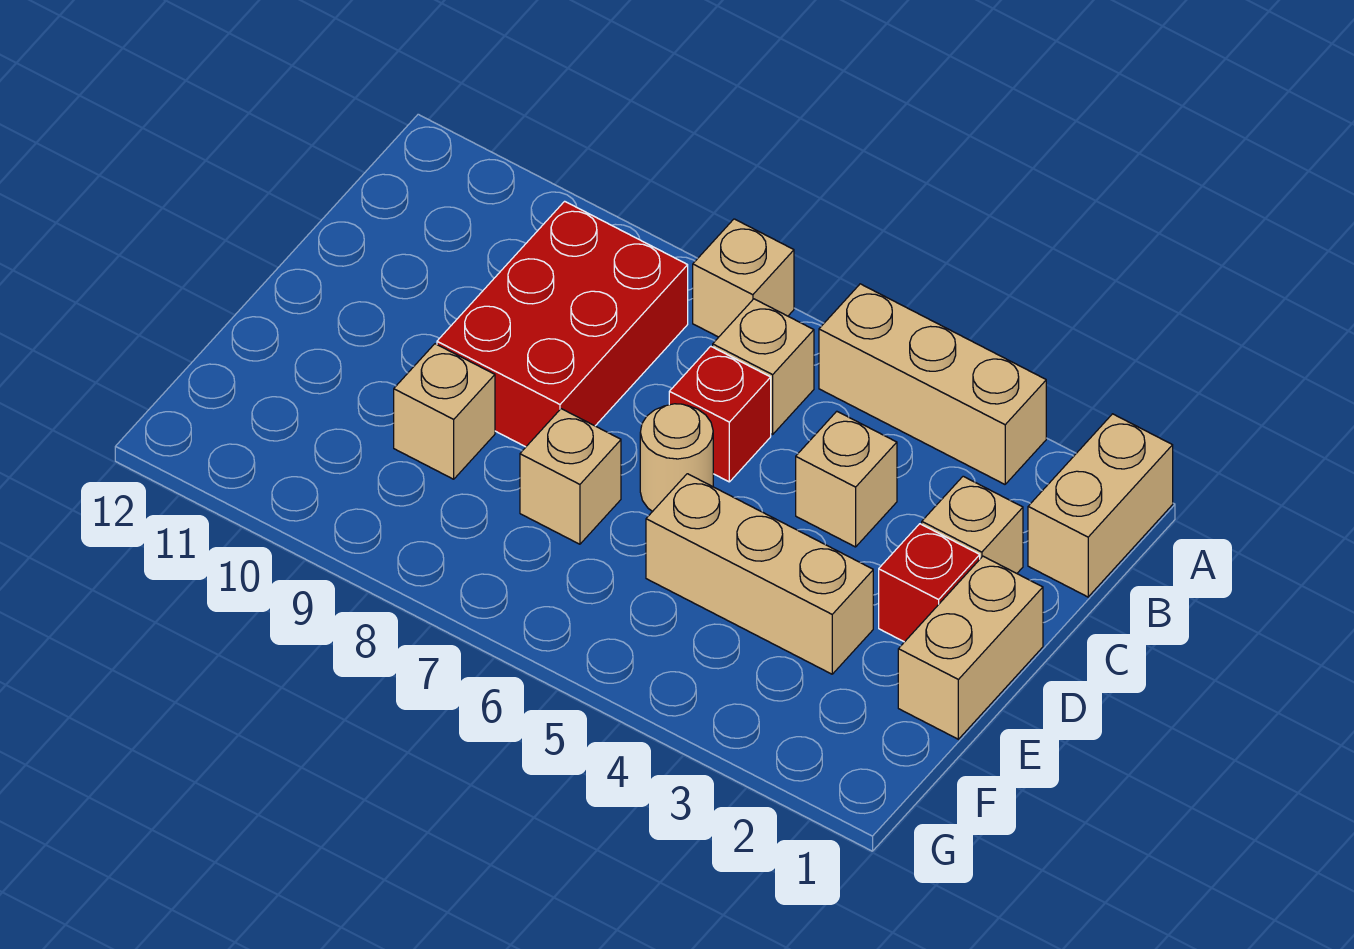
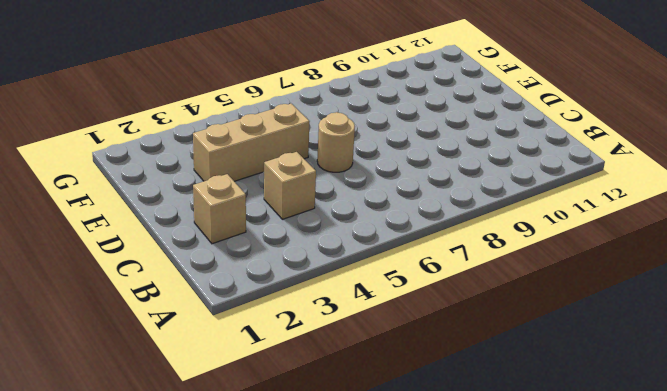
none -> tan brick A1:B1 level 1
none -> tan brick A3:A5 level 1
none -> tan brick A7 level 1

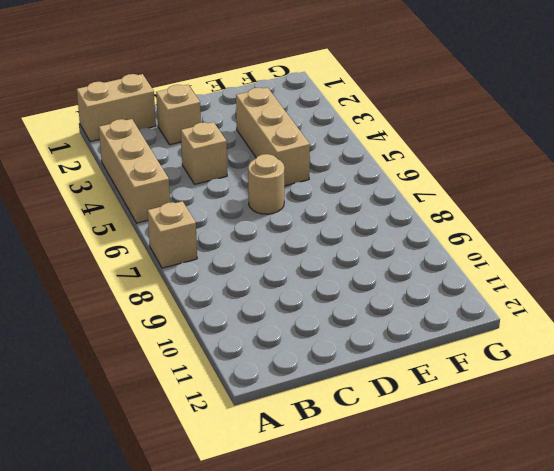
none -> tan brick B6 level 1
none -> red brick B8:D9 level 1
none -> red brick C6 level 1

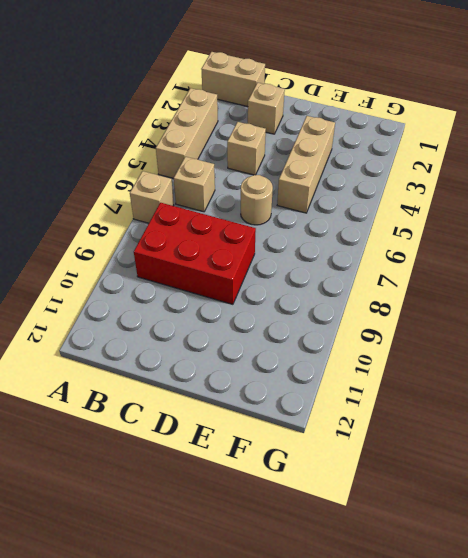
none -> red brick C6 level 1
none -> tan brick D1:E1 level 1
none -> red brick D2 level 1

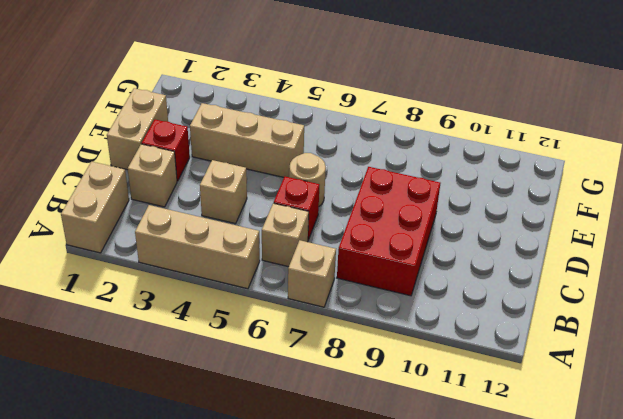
none -> tan brick E7 level 1
none -> tan brick E9 level 1

